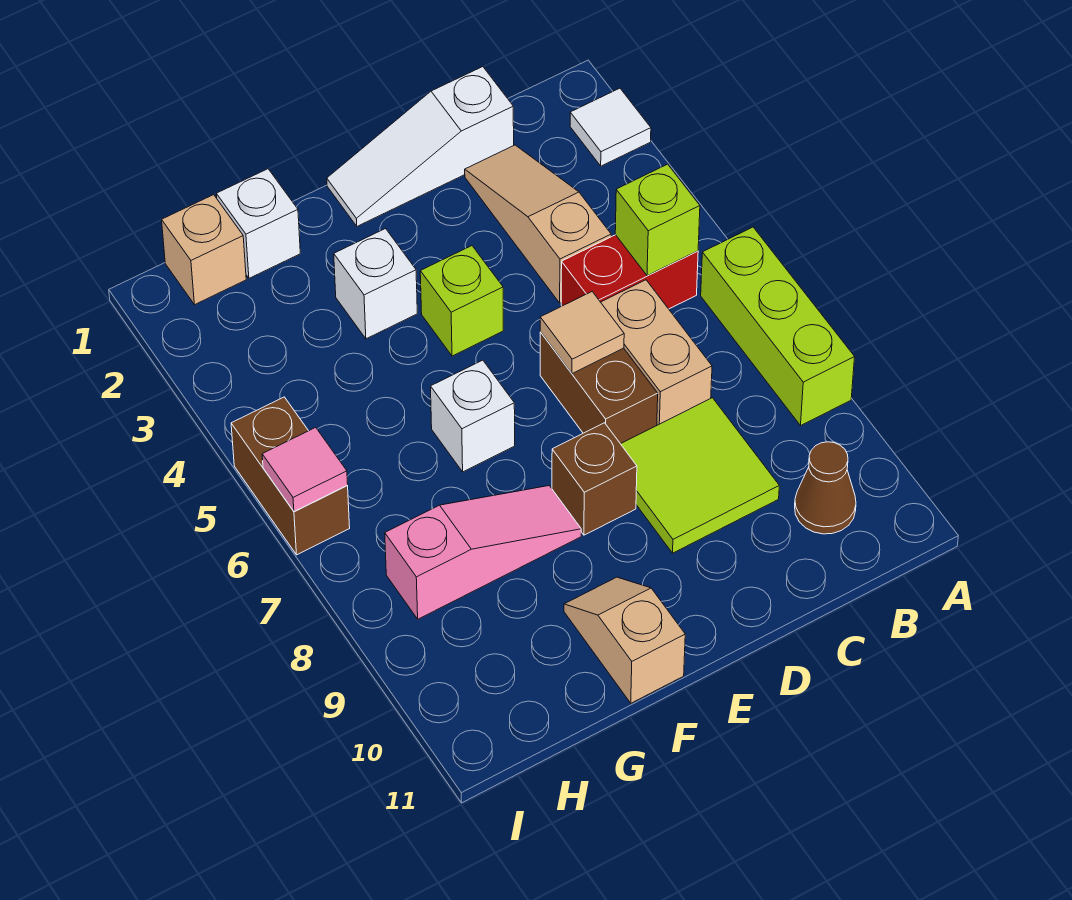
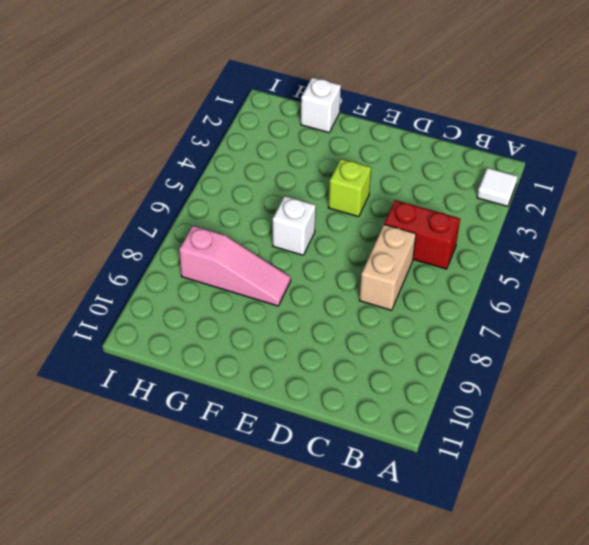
none -> lime brick A6:A8 level 1
none -> brown cone B10 level 1
none -> white slope C1:E1 level 1 top C

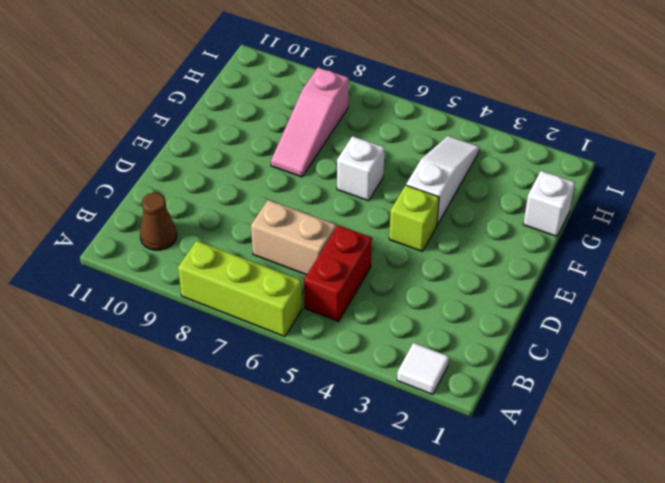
white slope F4:H4 level 1 top F -> white slope C1:E1 level 1 top C
none -> tan slope C2:C4 level 1 top 4
none -> lime tile C8:D9 level 1
none -> brown brick D6:D7 level 1

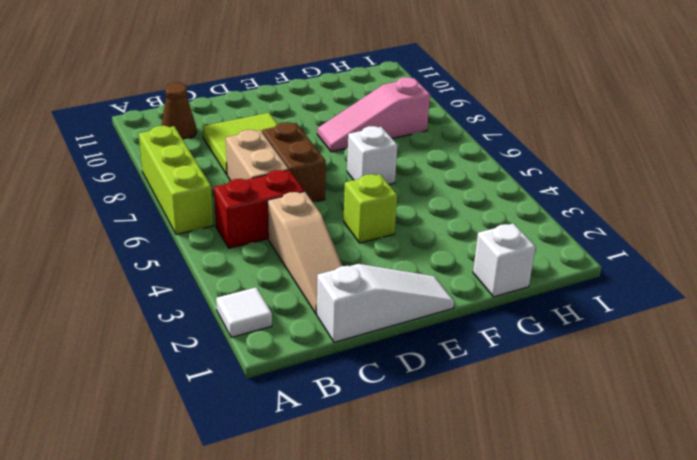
none -> brown brick E8 level 1
none -> white brick F3 level 1
none -> tan slope F10:F11 level 1 top 11

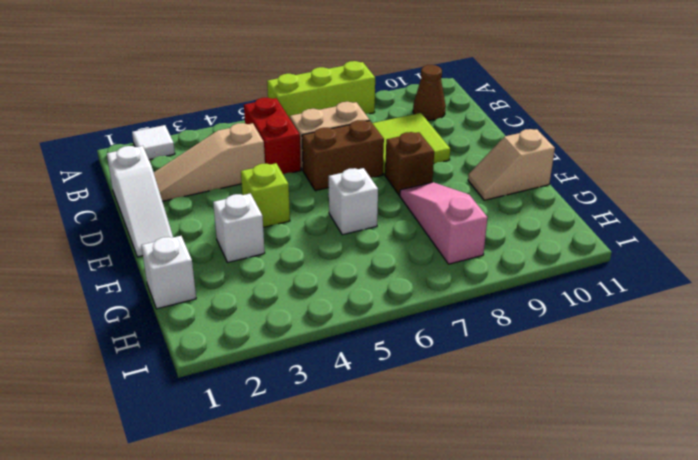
none -> tan brick H1 level 1
none -> brown brick I5:I6 level 1
none -> lime brick B5 level 2

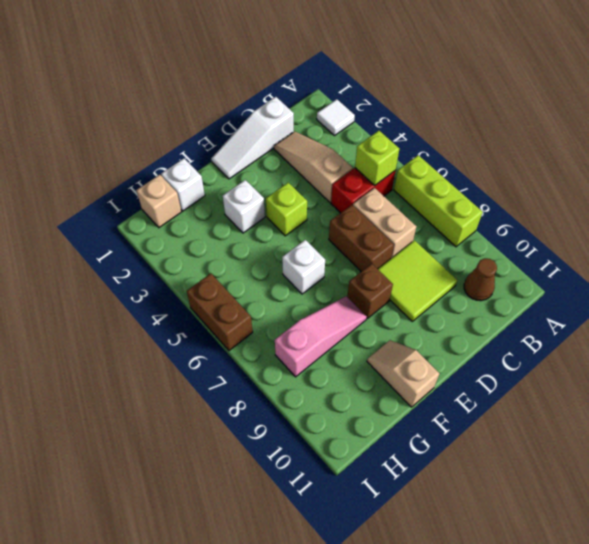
none -> tan tile D6 level 2
none -> pink tile I6 level 2

